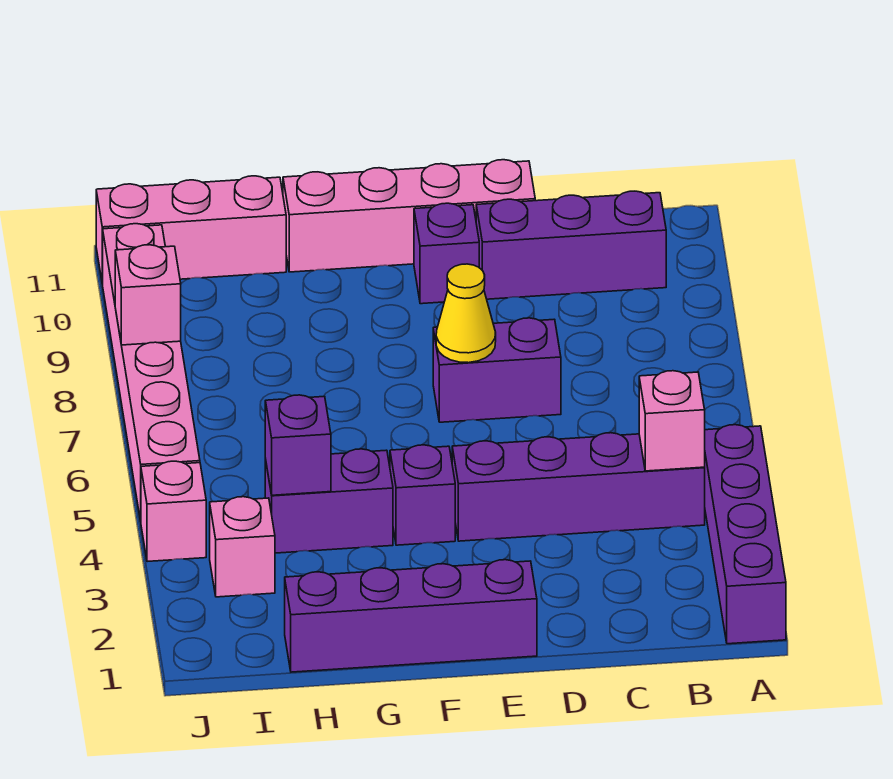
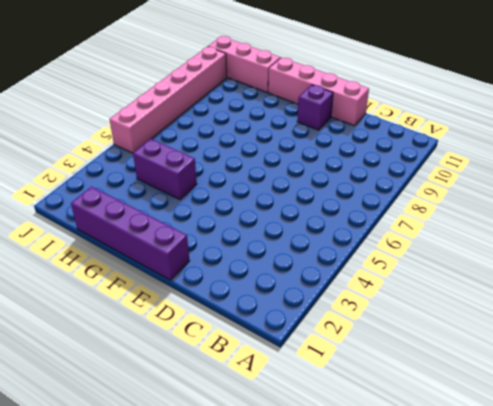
none -> purple brick A1:A4 level 1
none -> purple brick B4:E4 level 1
none -> purple brick B10:D10 level 1

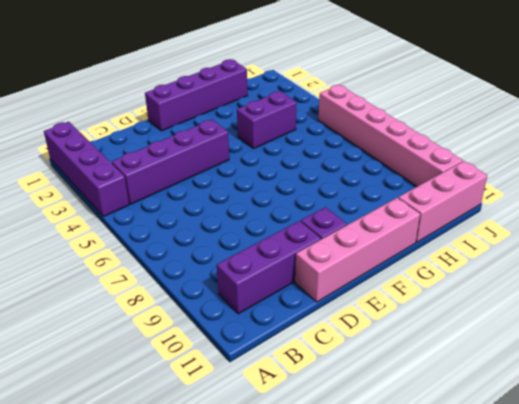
none -> purple brick D7:E7 level 1
none -> purple brick F4 level 1
none -> pink brick I3 level 1

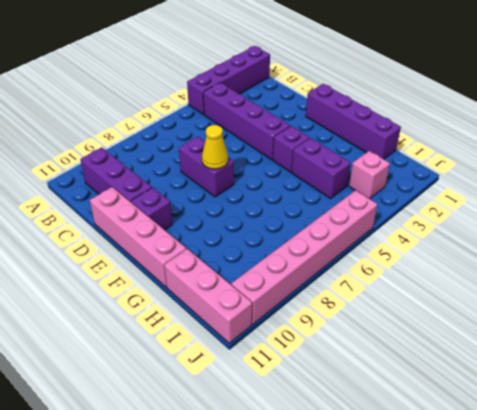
none -> pink brick J4 level 1
none -> pink brick B4 level 2
none -> purple brick H4 level 2

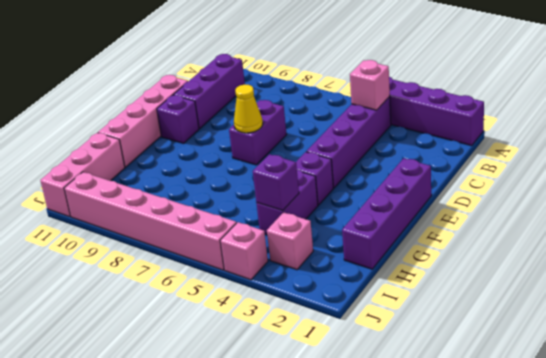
none -> pink brick J8 level 2

